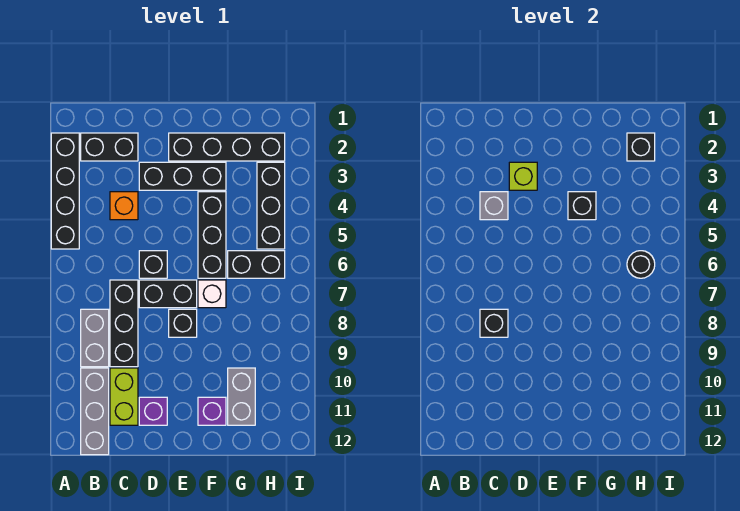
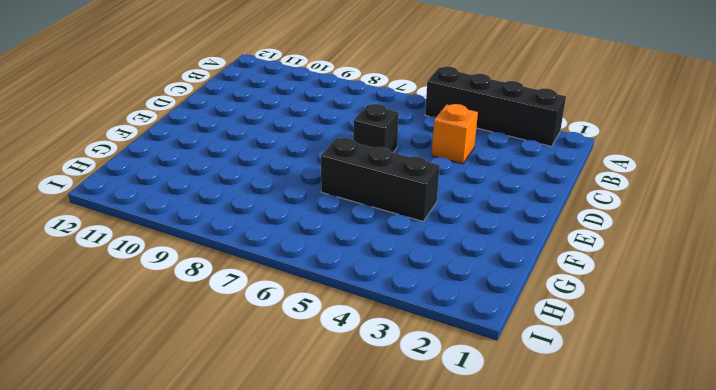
none -> black brick B2:C2 level 1
none -> grey brick B8:B9 level 1
none -> grey brick B10:B12 level 1

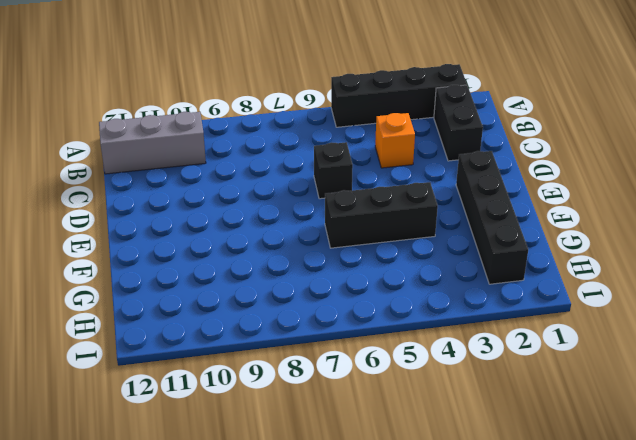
none -> grey brick B8:B9 level 1
none -> black brick C7:C9 level 1
none -> lime brick C10:C11 level 1

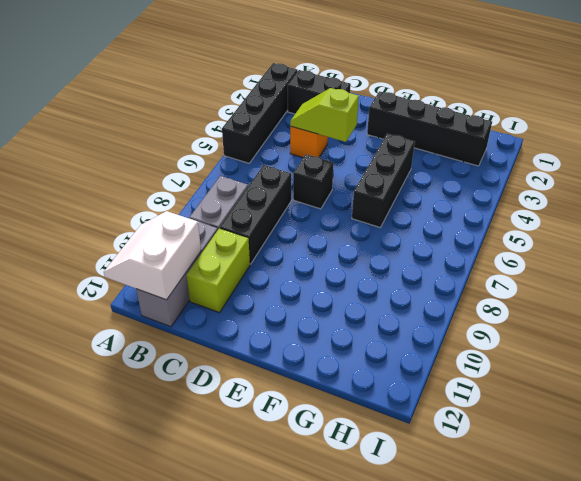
white slope A11:B12 level 2 top B -> none
lime slope C4:D4 level 2 top D -> grey brick C4 level 2
none -> black brick D3:F3 level 1
none -> black brick D7:E7 level 1
none -> purple brick D11 level 1

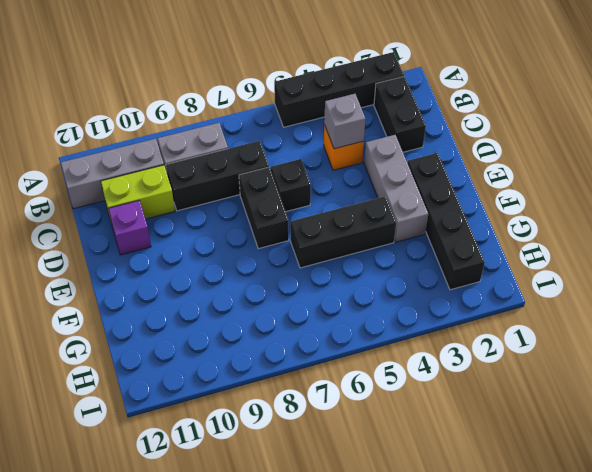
grey brick D3:F3 level 1 -> black brick D3:F3 level 1
none -> black brick E8 level 1
none -> white brick F7 level 1
none -> purple brick F11 level 1

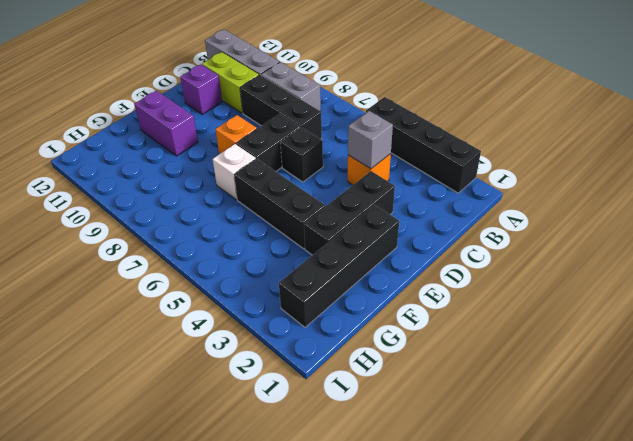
orange brick E8 level 1 -> black brick E8 level 1
purple brick F10:F11 level 1 -> purple brick F11 level 1
none -> black brick B2:C2 level 1
none -> black brick G6:H6 level 1
none -> grey brick G10:G11 level 1

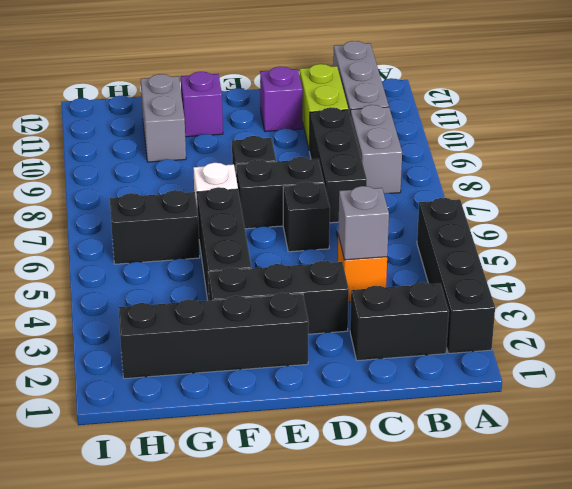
none -> black brick H3:H5 level 1
none -> black brick C8 level 2
none -> lime brick D3 level 2

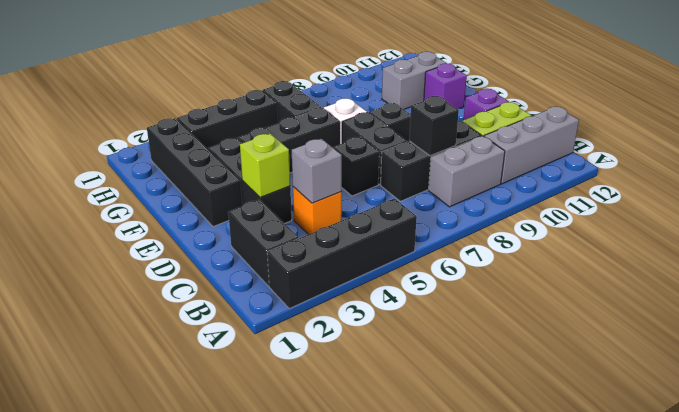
none -> black brick F4 level 2
none -> black brick H2 level 2
none -> black round brick H6 level 2

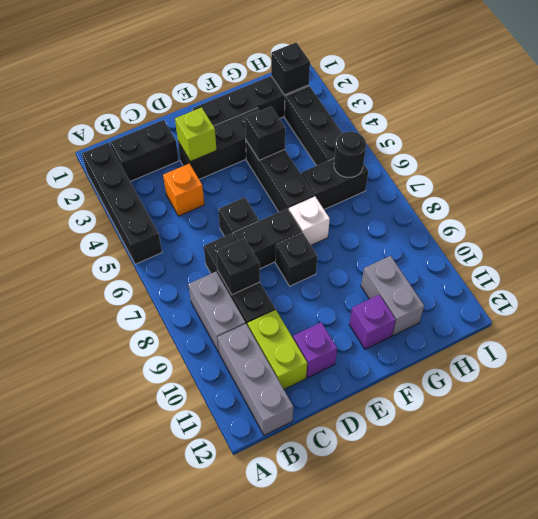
none -> grey brick C4 level 2

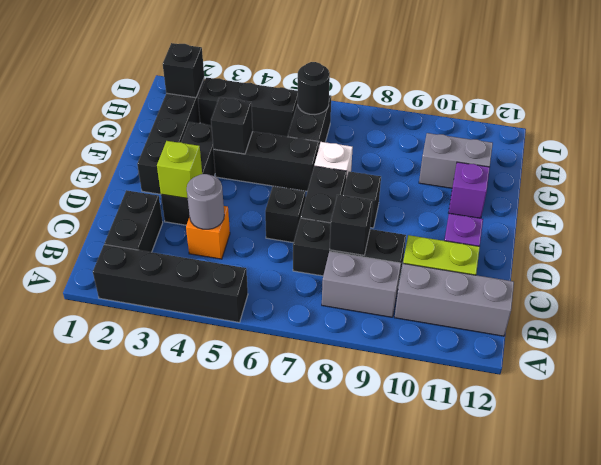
grey round brick C4 level 2 -> grey brick C4 level 2

